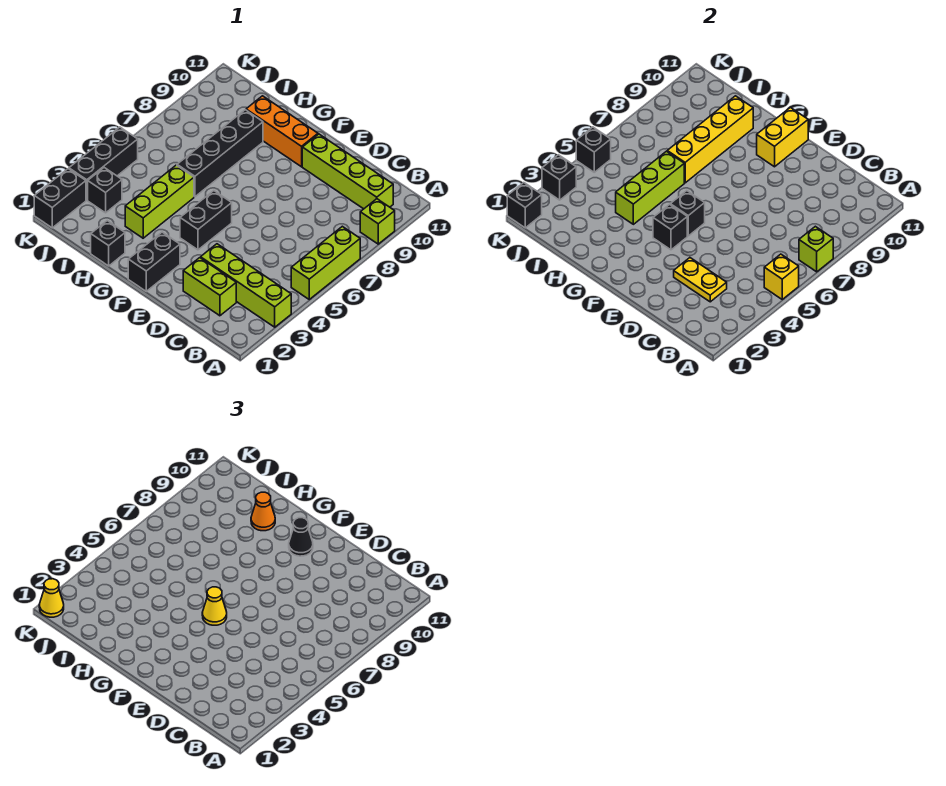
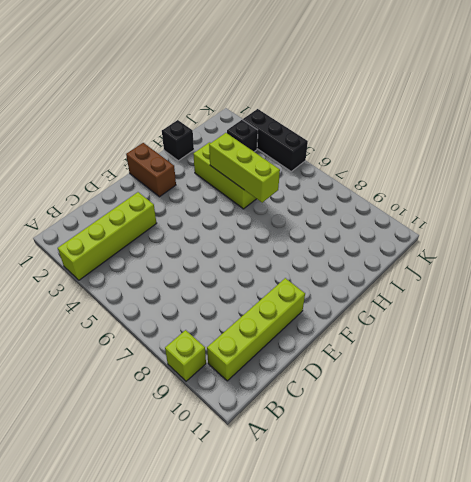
brown brick F1:F2 level 1 -> black brick F1:F2 level 1
none -> lime brick A5:A7 level 1
none -> lime brick C2:D2 level 1
none -> black brick F4:F5 level 1

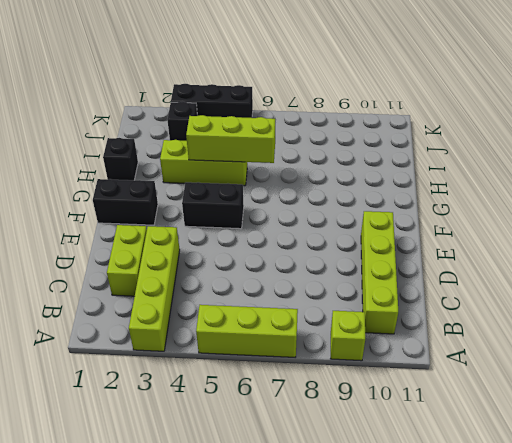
none -> orange brick F10:H10 level 1
none -> black brick H6:H9 level 1
none -> black brick K1:K2 level 1

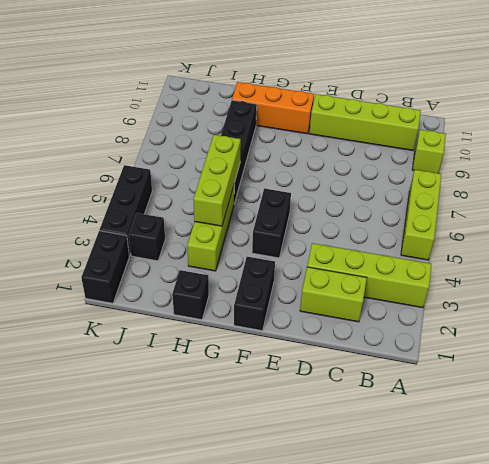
none -> yellow brick A5 level 2
none -> lime brick A7 level 2
none -> yellow plate C3:D3 level 2

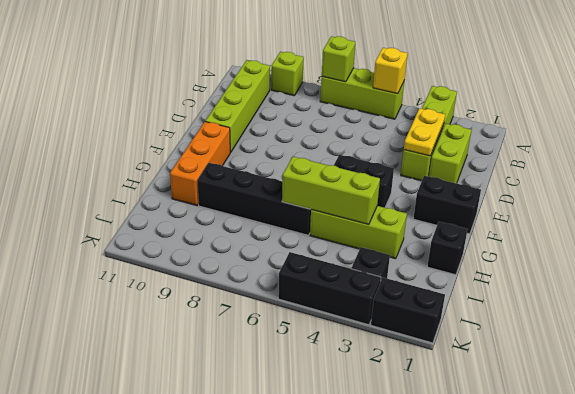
none -> black brick F4 level 2
none -> black brick F5 level 2
none -> yellow brick F10:F11 level 2

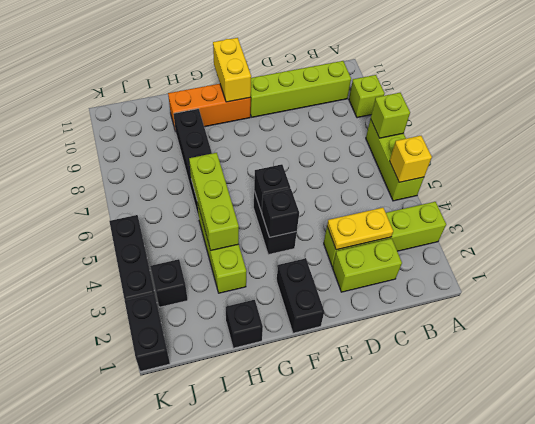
none -> yellow brick H7:H10 level 2
none -> black brick K1 level 2
none -> black brick K3 level 2

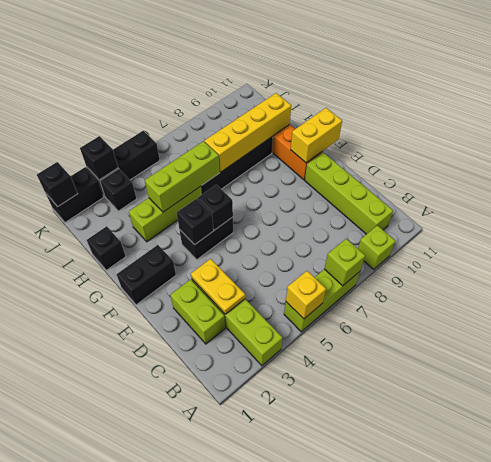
none -> black brick K5 level 2
none -> yellow cone F5 level 3
none -> black cone F10 level 3

